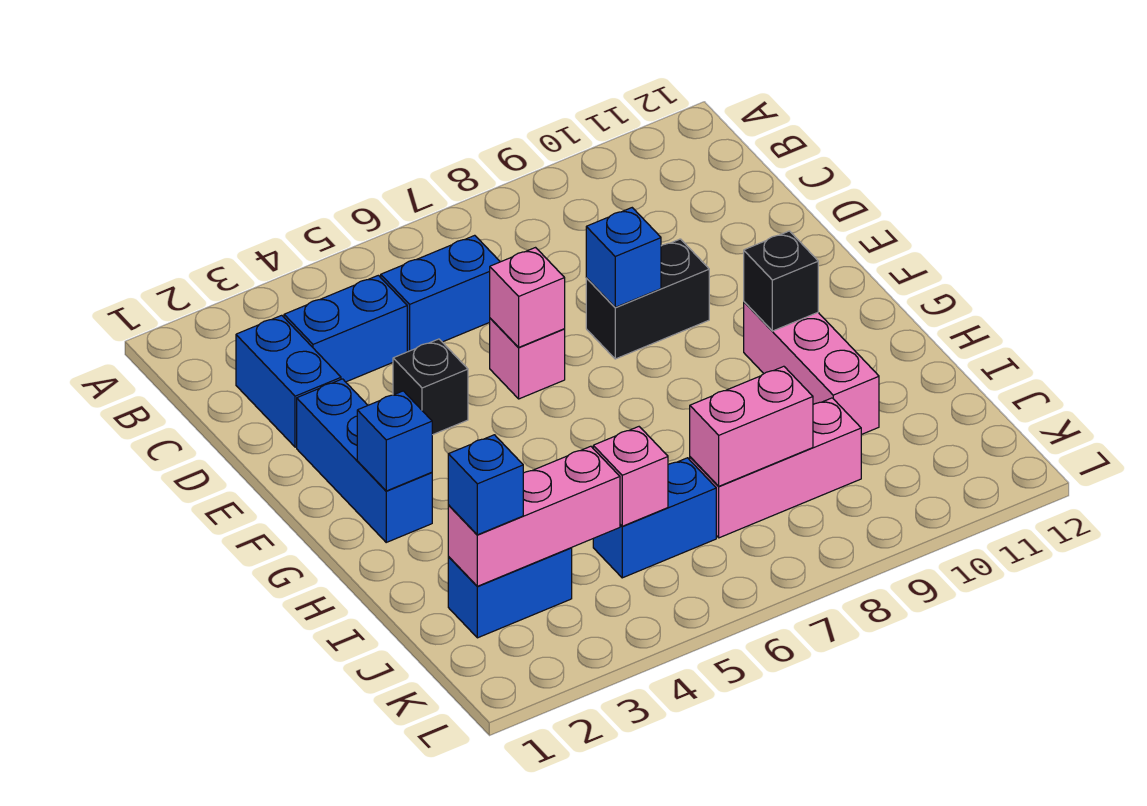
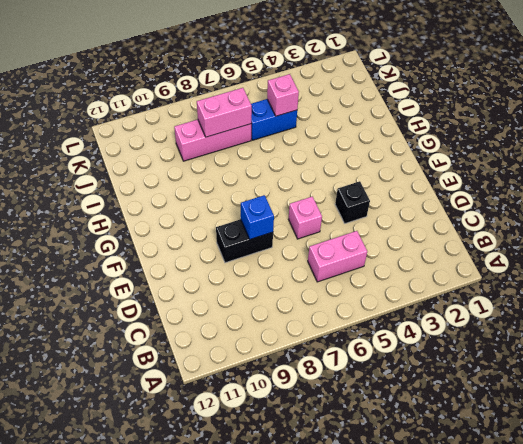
pink brick C5:C6 level 1 -> blue brick C5:C6 level 1
none -> blue brick C2:D2 level 1
none -> blue brick C3:C4 level 1
none -> blue brick E2:G2 level 1

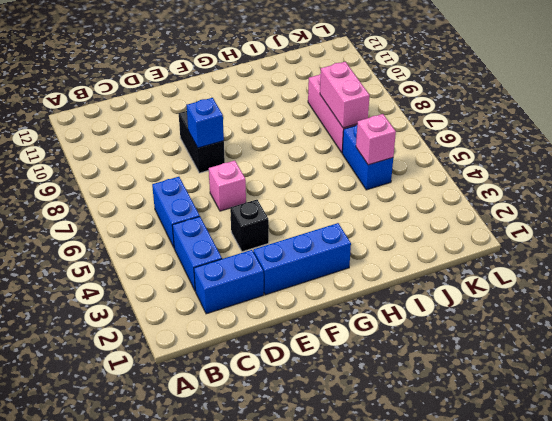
none -> pink brick G10:I10 level 1
none -> blue brick J2:J3 level 1
none -> pink brick E6 level 2

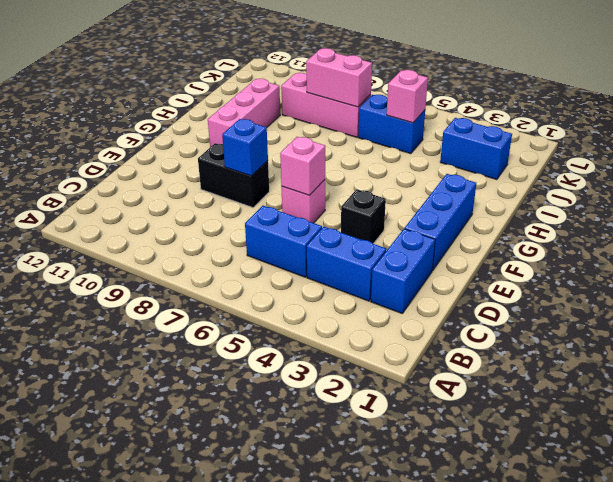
none -> blue brick G2 level 2
none -> black brick G10 level 2
none -> pink brick J2:J4 level 2

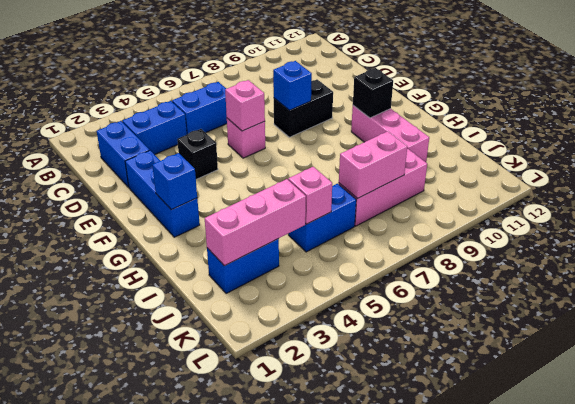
none -> blue brick J2 level 3

